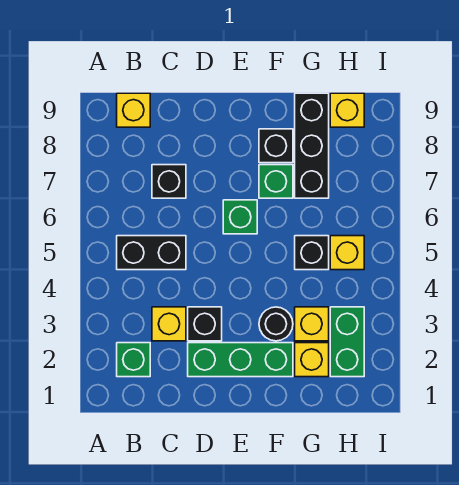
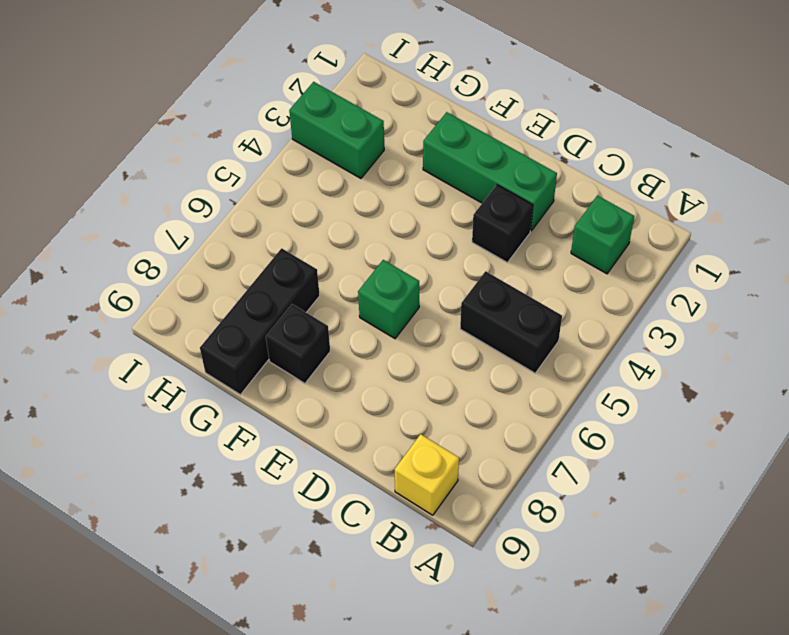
green brick H3:I3 level 1 -> green brick H2:H3 level 1
none -> yellow brick C3 level 1
none -> black brick C7 level 1
none -> black round brick F3 level 1

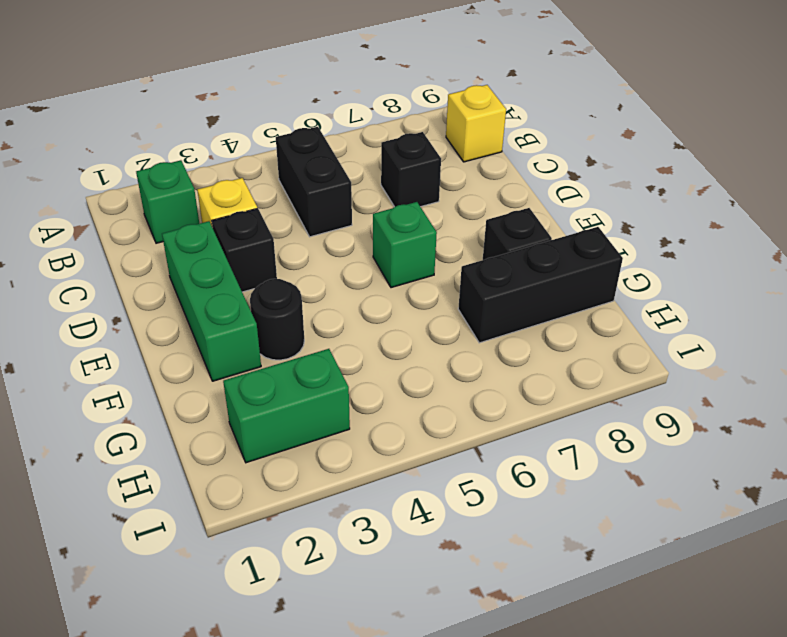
none -> green brick F7 level 1
none -> yellow brick G2 level 1
none -> yellow brick G3 level 1

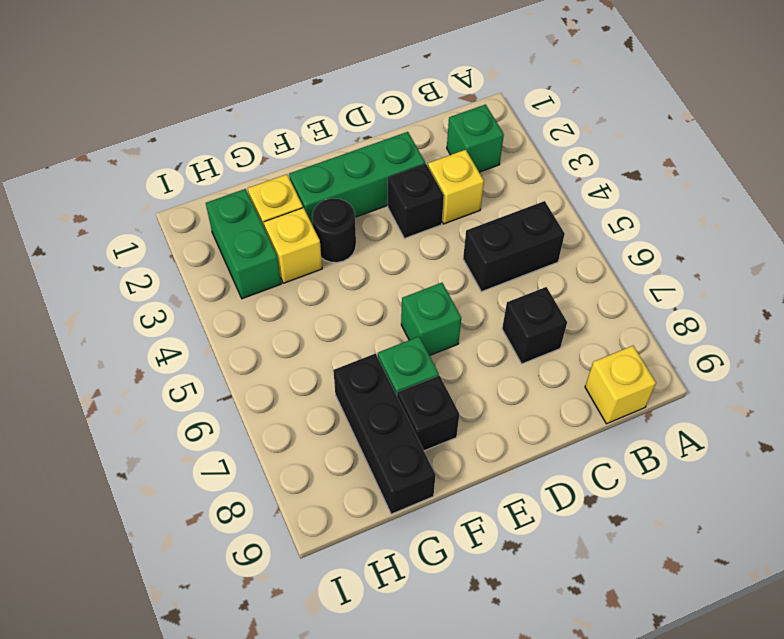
none -> black brick G5 level 1
none -> yellow brick H5 level 1
none -> yellow brick H9 level 1

